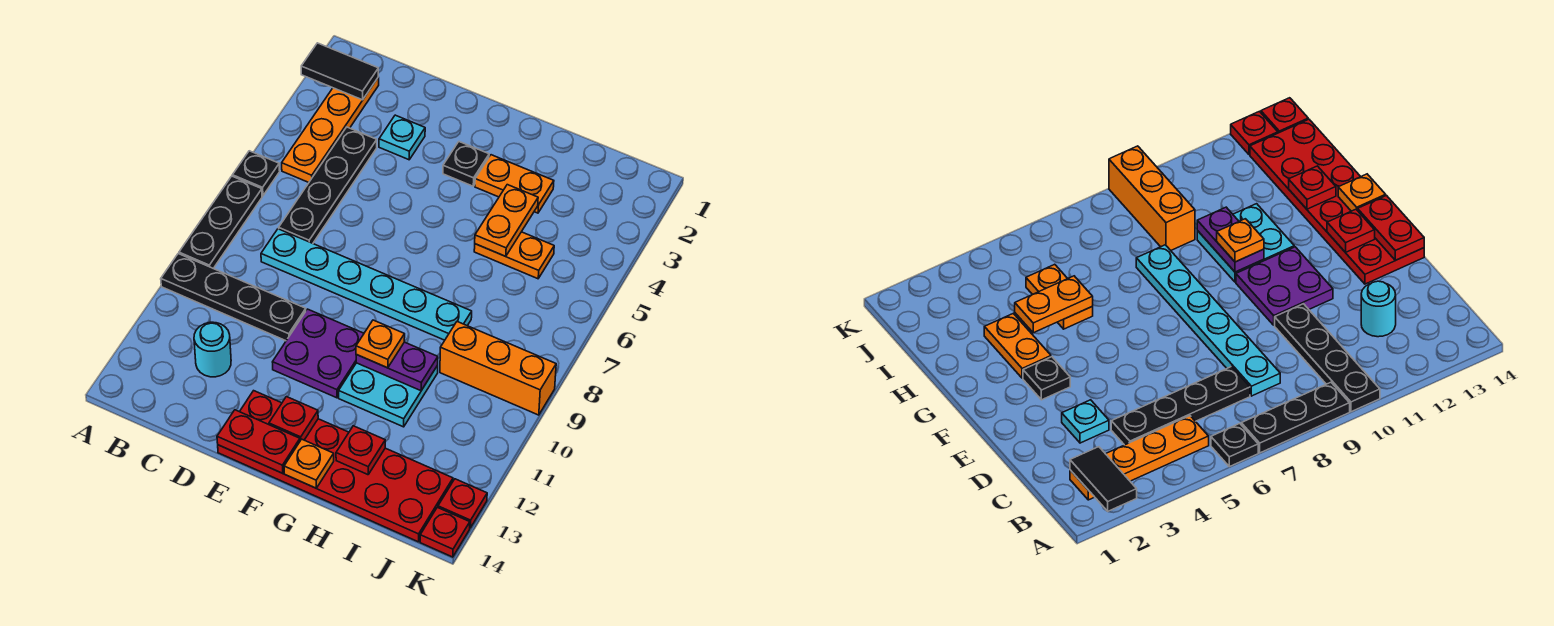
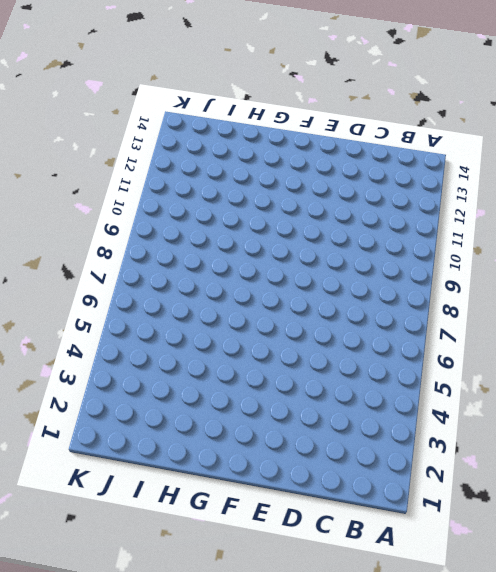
none -> black plate A6 level 1
none -> black plate A7:A9 level 1
none -> black plate A10:D10 level 1

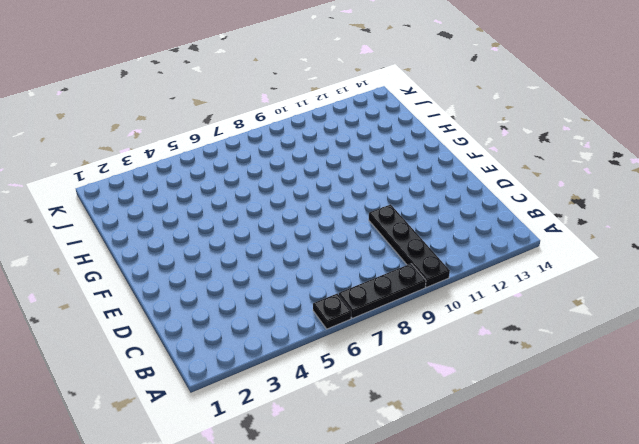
none -> orange plate B2:B5 level 1
none -> black plate C4:C7 level 1
none -> cyan plate C8:H8 level 1

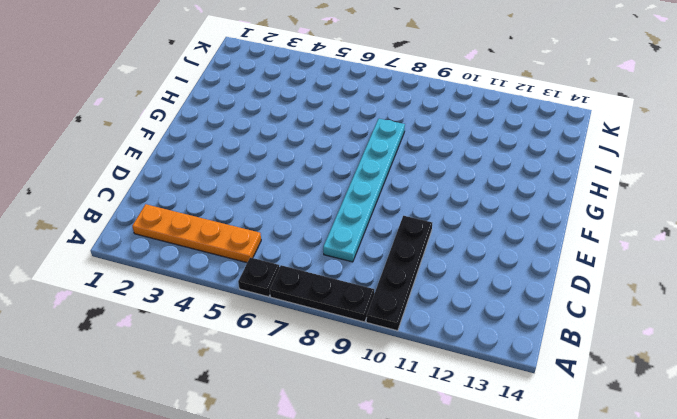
none -> black plate C4:C7 level 1
none -> cyan round brick C12 level 1
none -> cyan plate D3 level 1

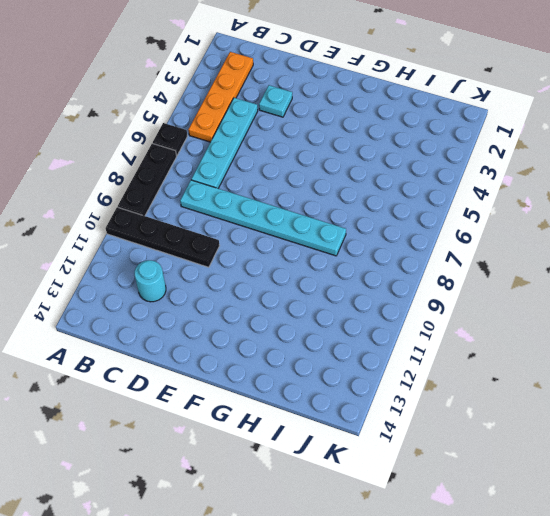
cyan plate C4:C7 level 1 -> black plate C4:C7 level 1
none -> purple plate E10:F11 level 1
none -> red plate E13:J14 level 1
none -> black plate F3 level 1

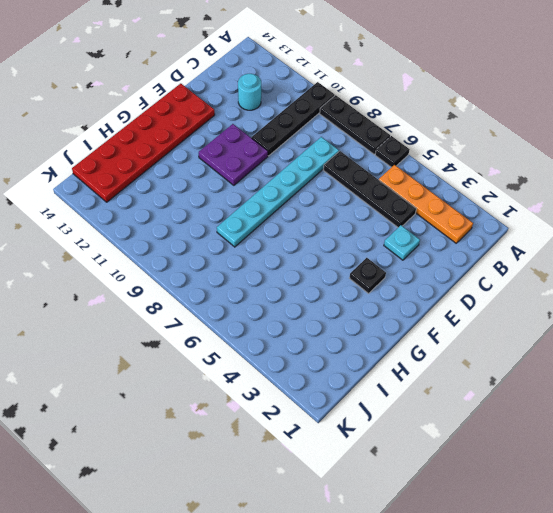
none -> orange plate G3:H3 level 1
none -> cyan plate G10:H11 level 1
none -> orange plate H5:I5 level 1

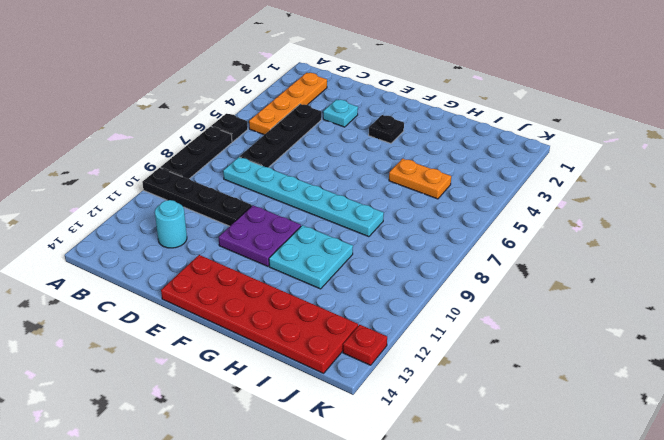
none -> orange plate G3:H3 level 1
none -> orange brick I9:K9 level 1
none -> red plate K14 level 1

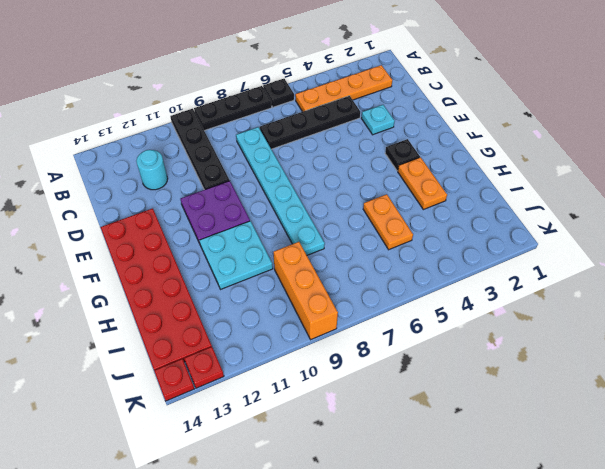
none -> black tile A2:B2 level 2
none -> red plate E14:F14 level 2
none -> red plate F13 level 2

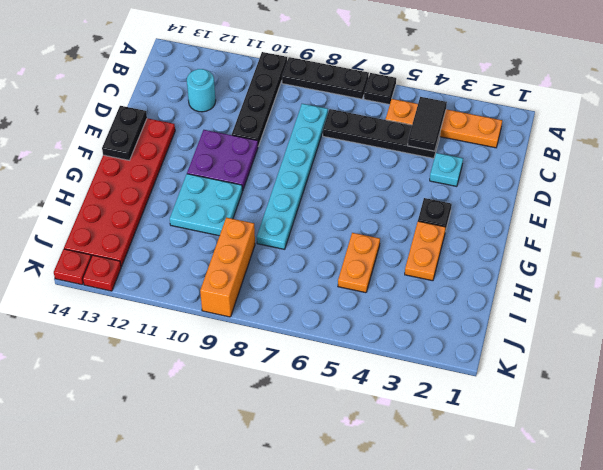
black tile B4:C4 level 2 -> black tile A2:B2 level 2
black plate E14:F14 level 2 -> red plate E14:F14 level 2
none -> red plate F13 level 2
none -> purple plate G10:H10 level 2
none -> orange plate G14 level 2

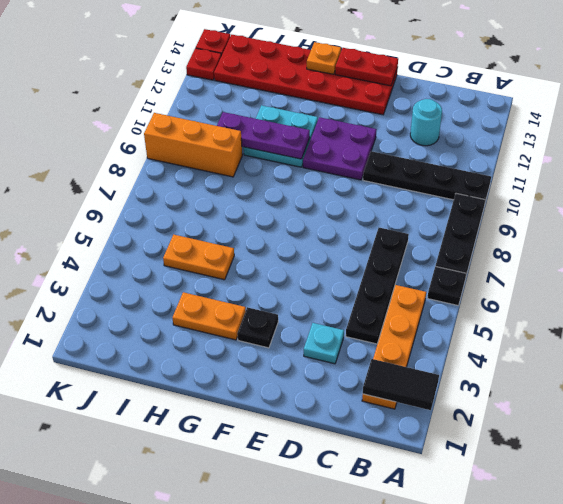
purple plate G10:I10 level 2 -> purple plate G10:H10 level 2
none -> cyan plate C8:H8 level 1
none -> red plate F13 level 2
none -> orange plate H4:H5 level 2

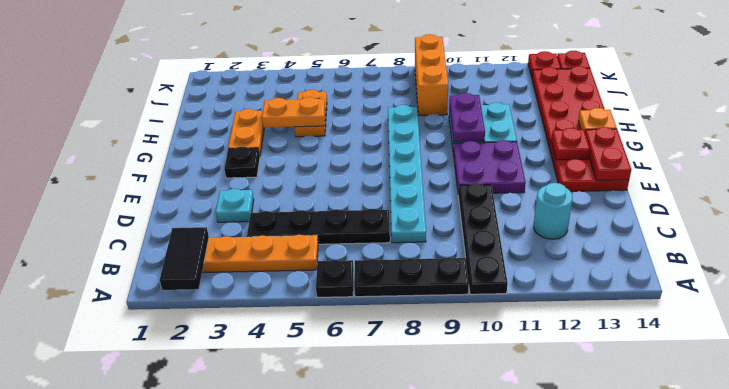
none -> red plate H13 level 2
none -> orange plate G10 level 3

